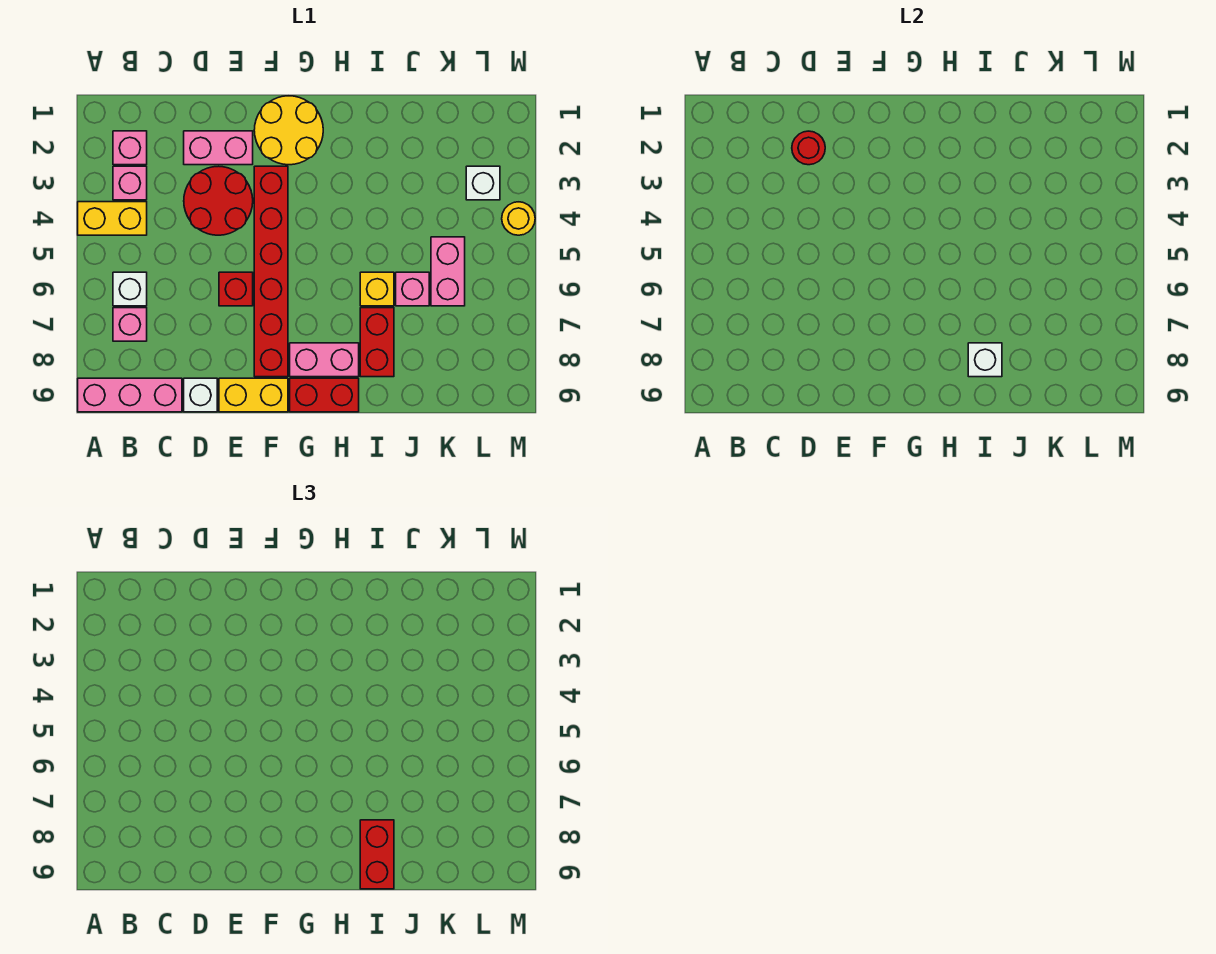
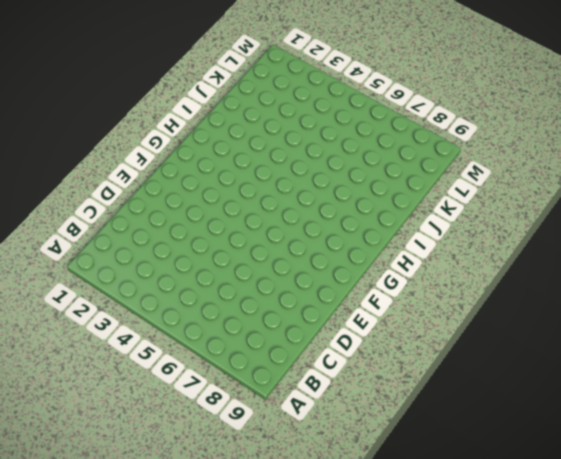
none -> yellow brick A4:B4 level 1
none -> pink brick A9:C9 level 1
none -> pink brick B2 level 1

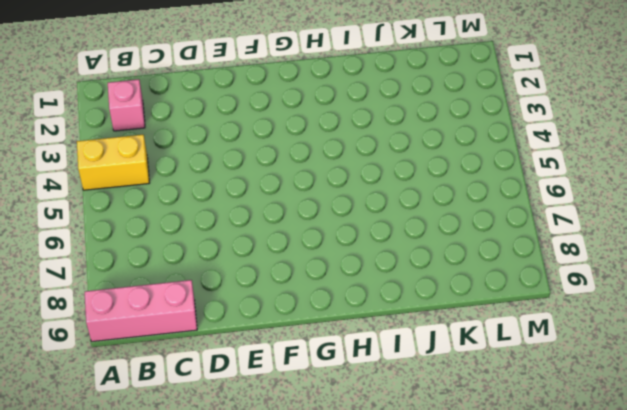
none -> pink brick B3 level 1
none -> white brick B6 level 1
none -> pink brick B7 level 1

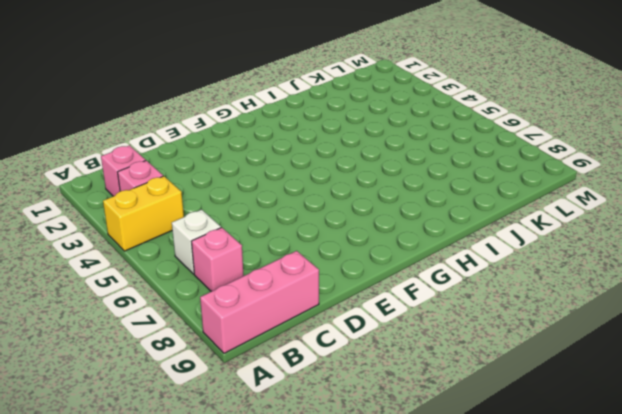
none -> pink brick D2:E2 level 1
none -> red round brick D3:E4 level 1
none -> white brick D9 level 1

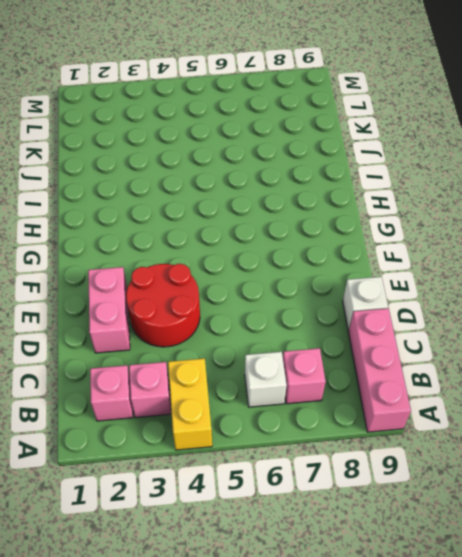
none -> red brick E6 level 1
none -> yellow brick E9:F9 level 1
none -> yellow round brick F1:G2 level 1

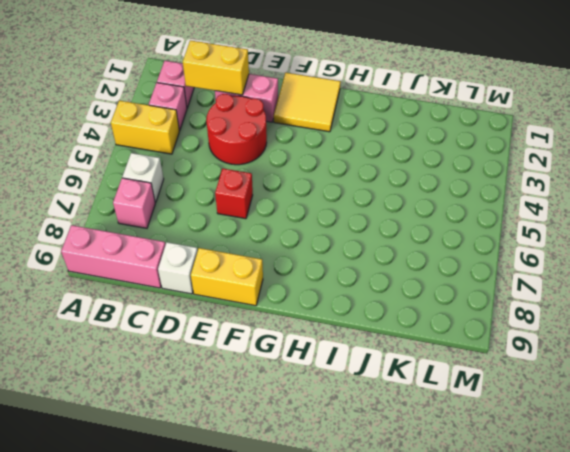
yellow brick C2:D2 level 2 -> red round brick D2 level 2
yellow tile F1:G2 level 1 -> yellow round brick F1:G2 level 1
none -> red brick F3:F8 level 1
none -> pink brick G8:H8 level 1
none -> red brick G9:H9 level 1

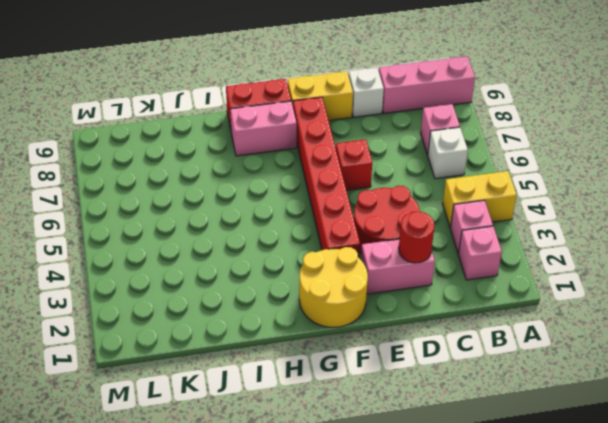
none -> yellow brick I6 level 1
none -> red brick I7:I8 level 1
none -> pink brick J6 level 1

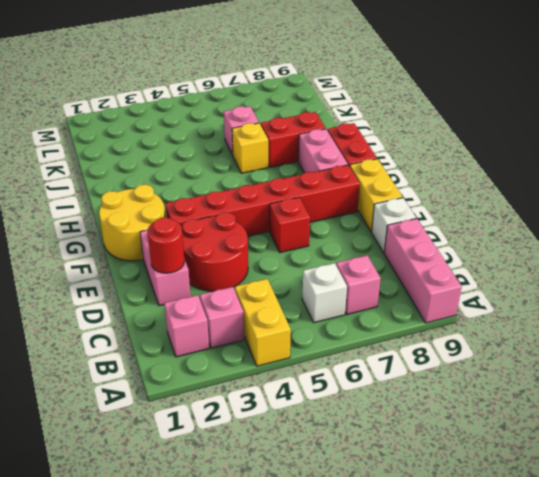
none -> pink brick K5:K6 level 1
none -> white brick L3 level 1
none -> yellow round brick M4 level 1

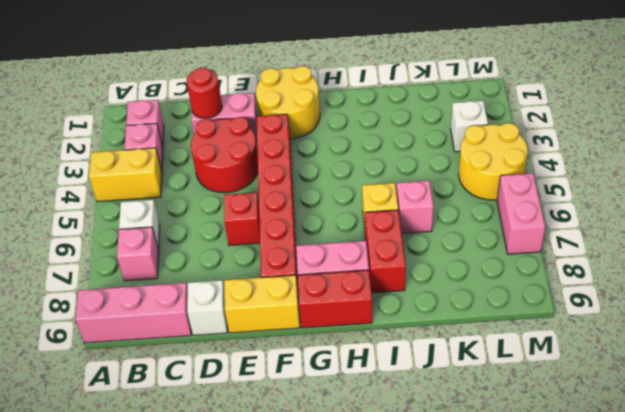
yellow round brick L4:M5 level 1 -> yellow round brick M4 level 1
pink brick M6:M7 level 1 -> pink brick K5:K6 level 1
none -> white brick I8 level 2
none -> red brick I8:I9 level 3

